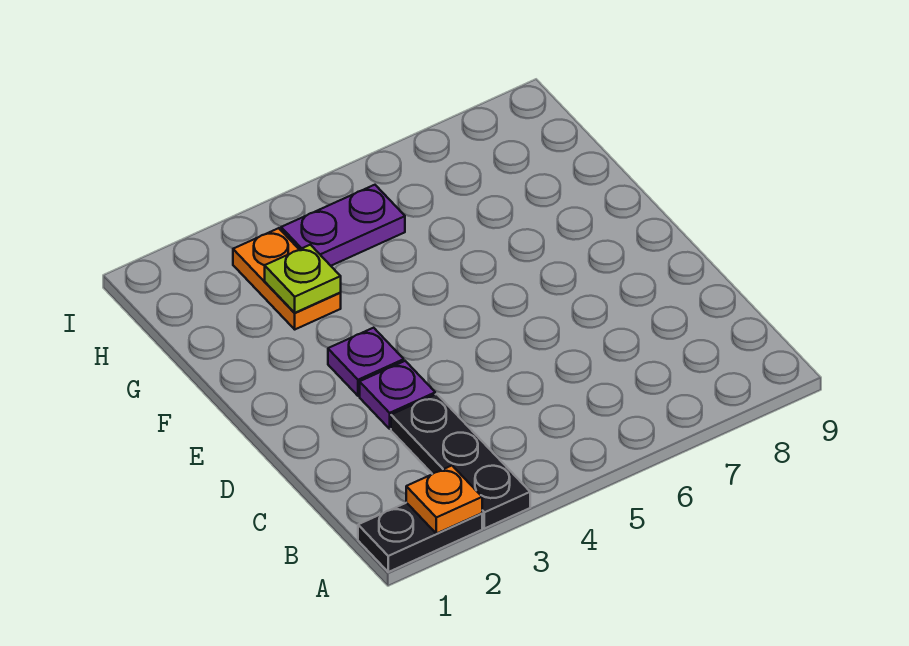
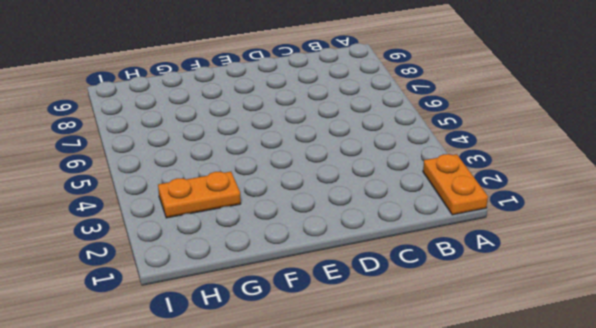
orange plate A1:A2 level 1 -> black plate A1:A2 level 1
none -> black plate A3:C3 level 1
none -> purple plate D3 level 1

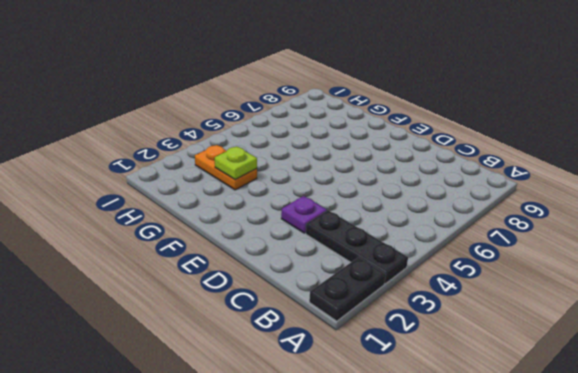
none -> purple plate E3 level 1
none -> purple plate H4:H5 level 1

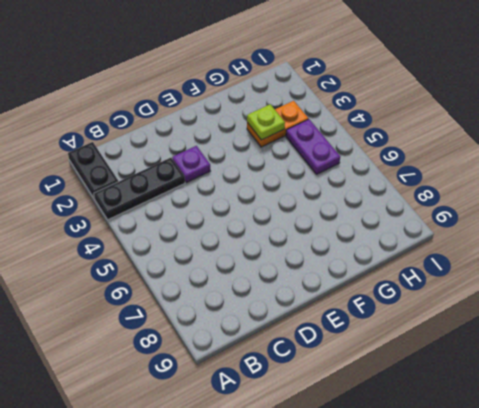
none -> purple plate E3 level 1
none -> orange plate A2 level 2

